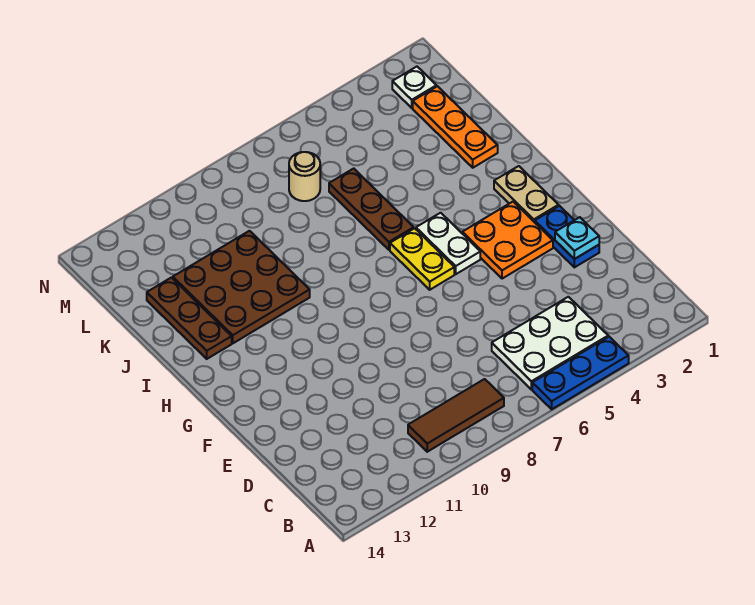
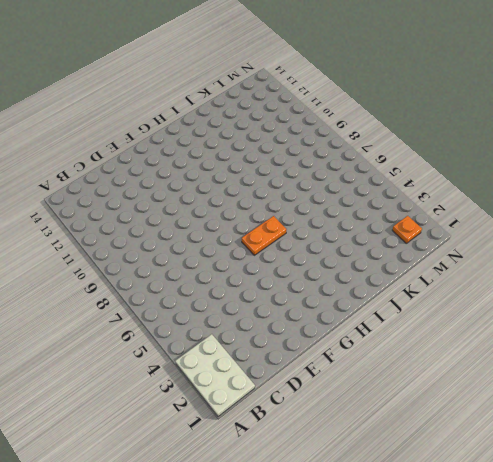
white plate A1:B3 level 1 -> white plate B4:C6 level 1
orange plate G6:H6 level 1 -> yellow plate G6:H6 level 1
orange plate M2 level 1 -> white plate M2 level 1
none -> blue plate A4:A6 level 1
none -> brown tile B8:B10 level 1
none -> blue plate E2:F2 level 1

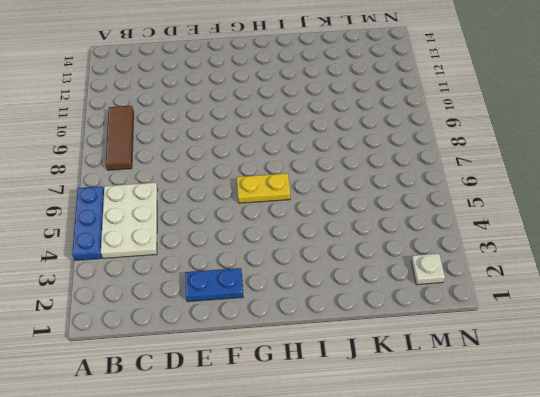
none -> orange plate F3:G4 level 1
none -> tan plate G2:H2 level 1
none -> white plate G5:H5 level 1

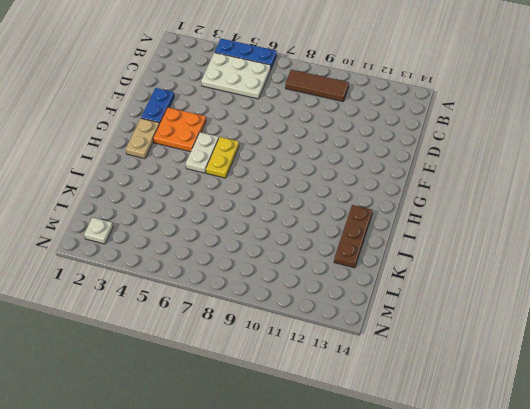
none -> brown plate I6:K6 level 1
none -> brown plate I10:K12 level 1
none -> orange plate J2:L2 level 1

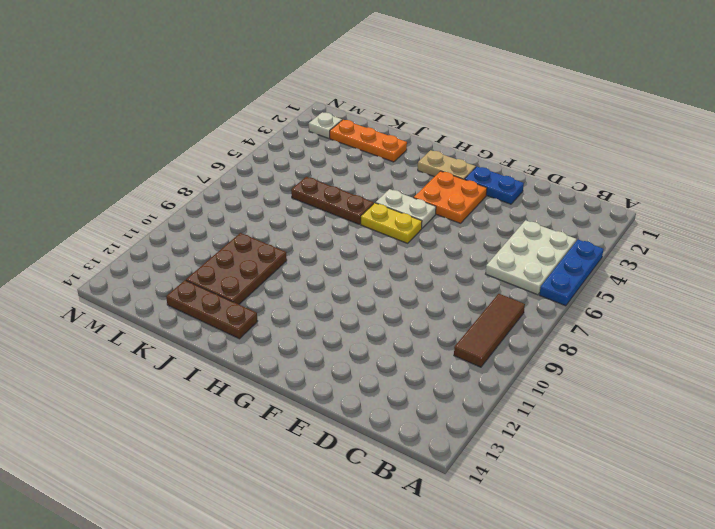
brown plate J10:K12 level 1 -> brown plate I10:K12 level 1
none -> tan round brick L7 level 1
none -> cyan plate E2 level 2

